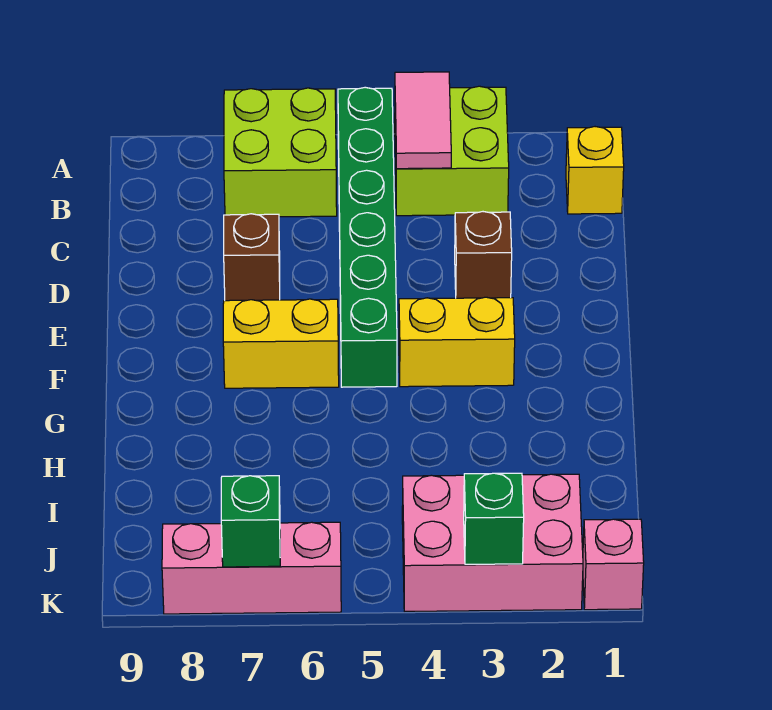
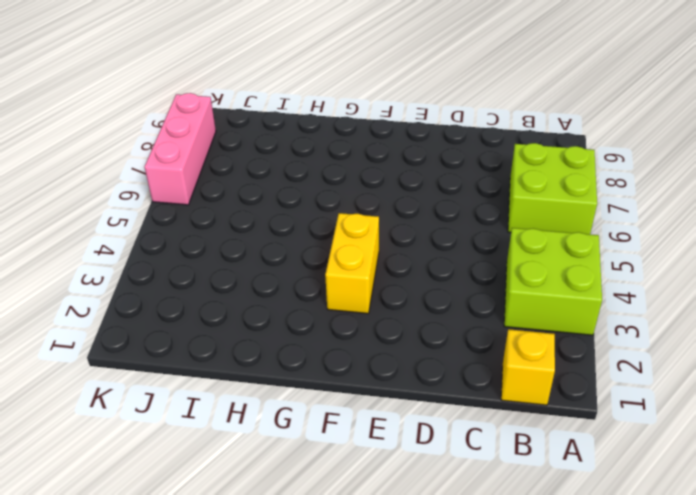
none -> green brick A5:F5 level 1
none -> brown brick D3 level 1
none -> brown brick D7 level 1

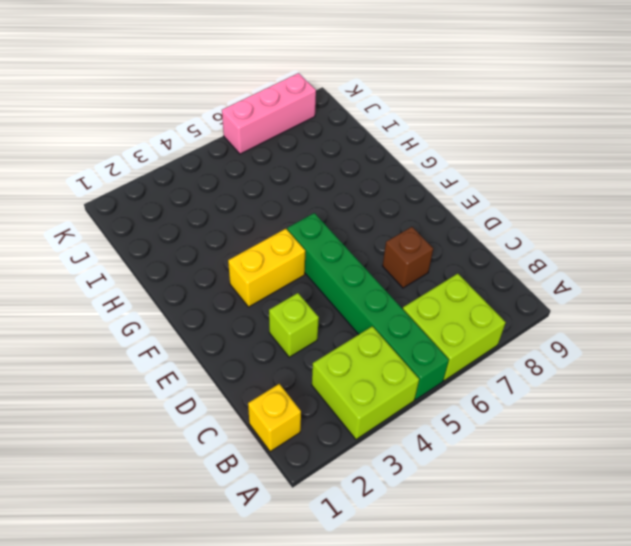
lime brick D3 level 1 -> brown brick D3 level 1
none -> yellow brick F6:F7 level 1
none -> pink brick J2:K4 level 1
none -> pink brick K1 level 1

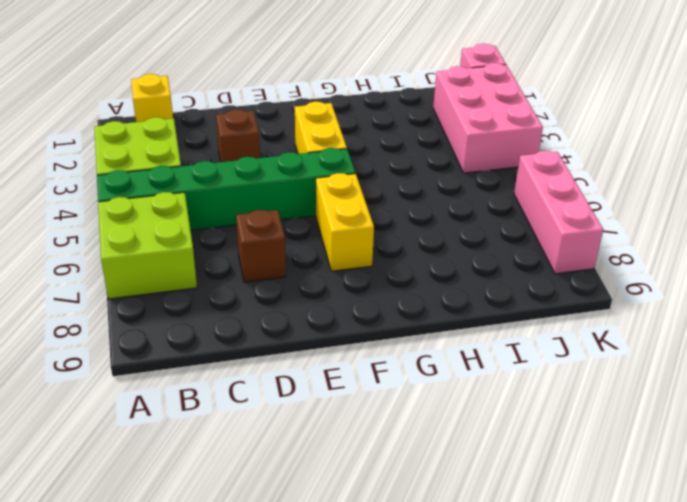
none -> pink tile A4:B4 level 2
none -> green brick K3 level 2
none -> green brick K7 level 2

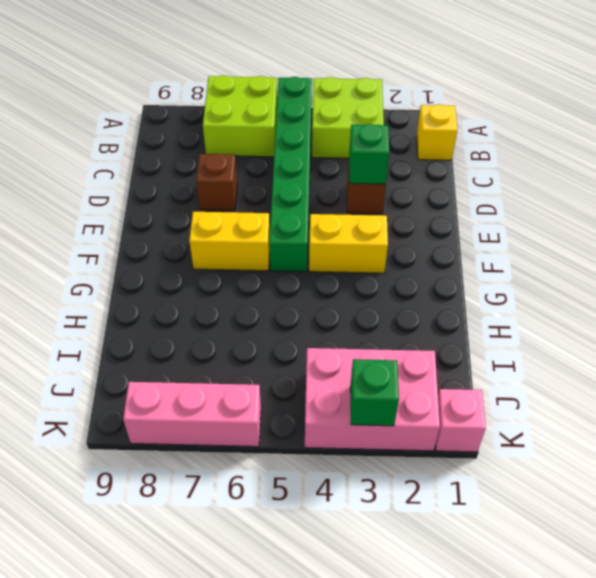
green brick D3 level 2 -> green brick K7 level 2
none -> pink tile A4:B4 level 2

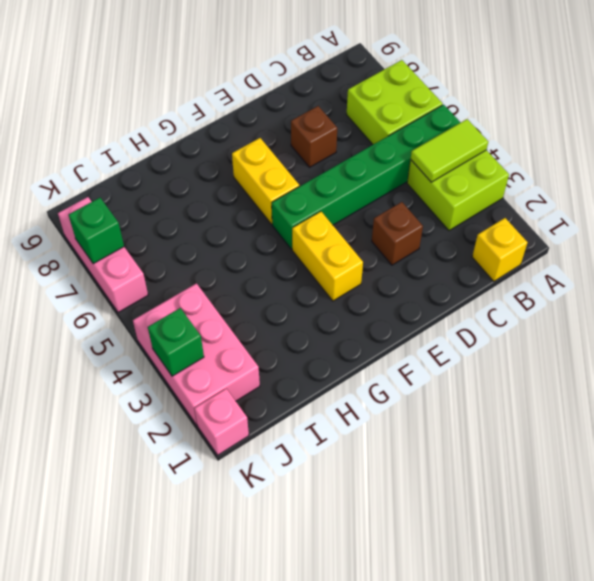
lime tile A4:B4 level 2 -> pink tile A4:B4 level 2

